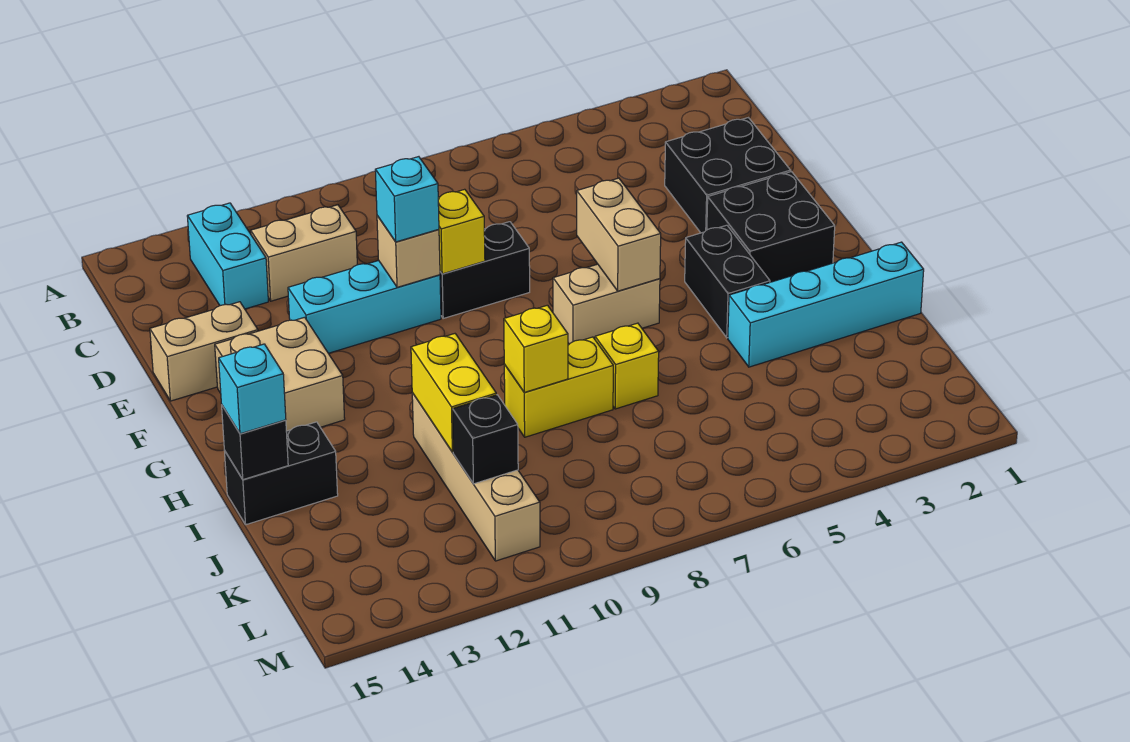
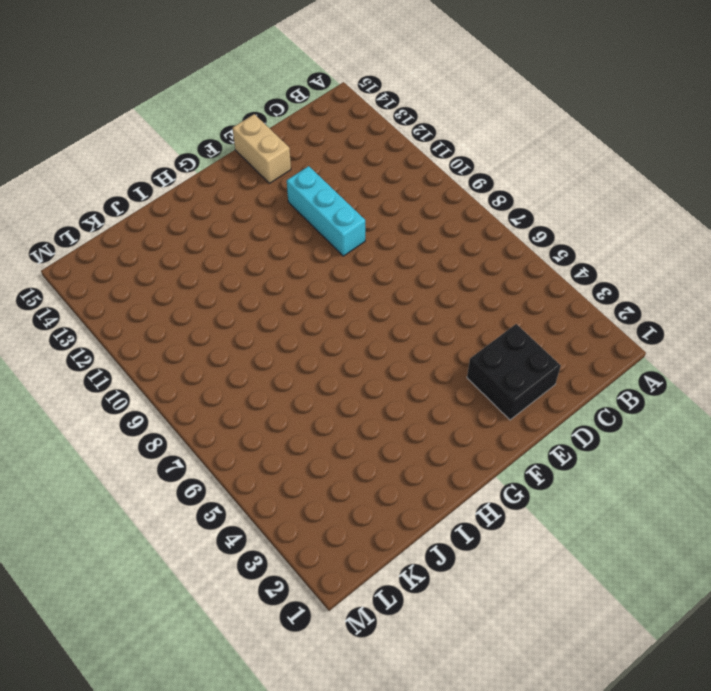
none -> cyan brick B13:C13 level 1
none -> tan brick C11:C12 level 1
none -> black brick E8:E9 level 1

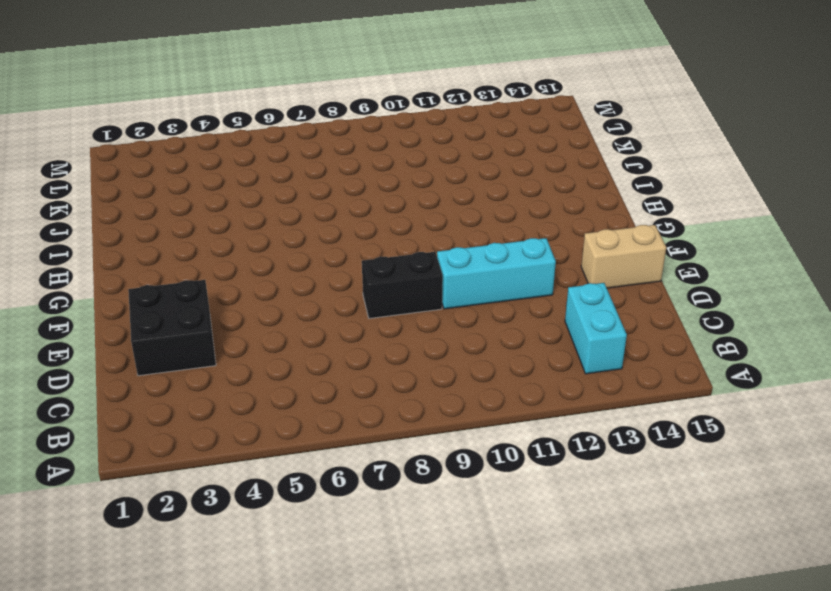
none -> tan brick C11:C12 level 1
none -> black brick F2:G3 level 1
none -> tan brick F13:G14 level 1

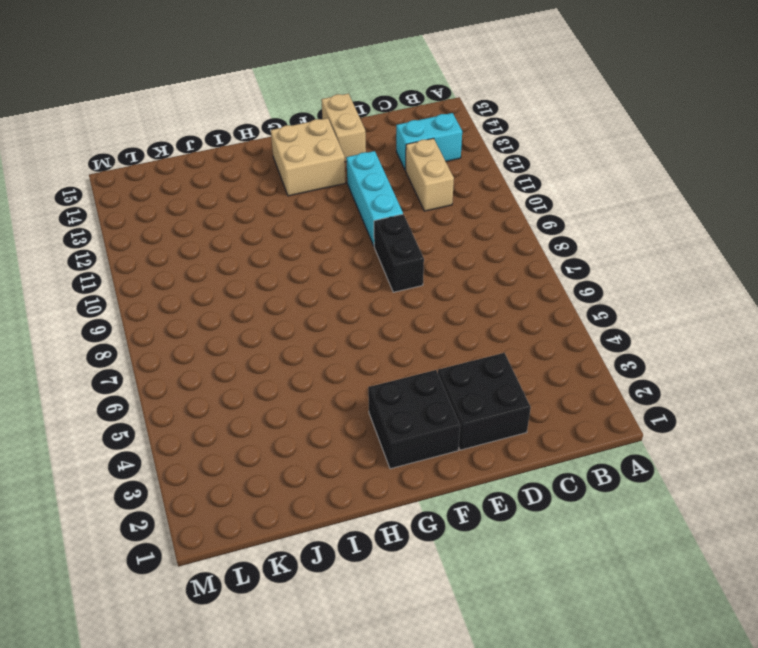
none -> black brick G4:H4 level 1
none -> tan brick G6:G7 level 1
none -> cyan brick I1:I4 level 1

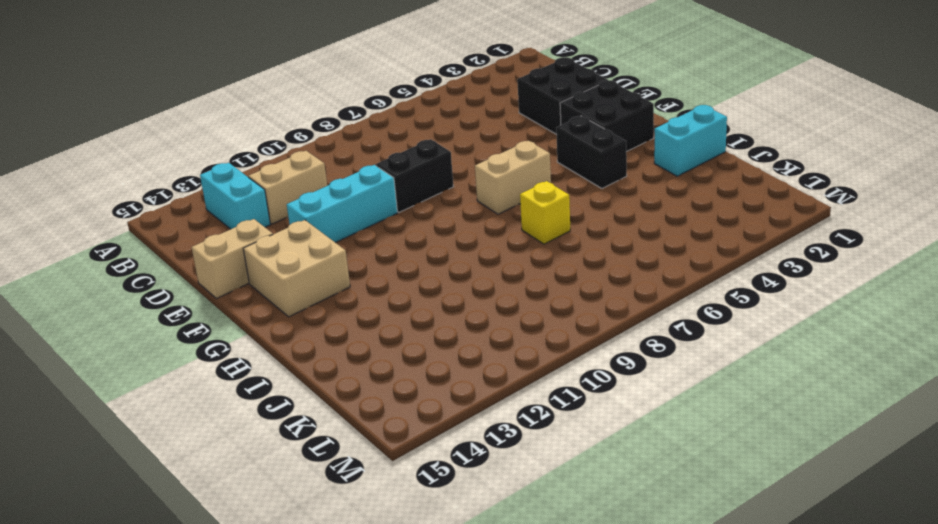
cyan brick I1:I2 level 1 -> cyan brick I1:I4 level 1
none -> yellow brick I8:I9 level 1
none -> tan brick I11:L11 level 1
none -> black brick I14:I15 level 1

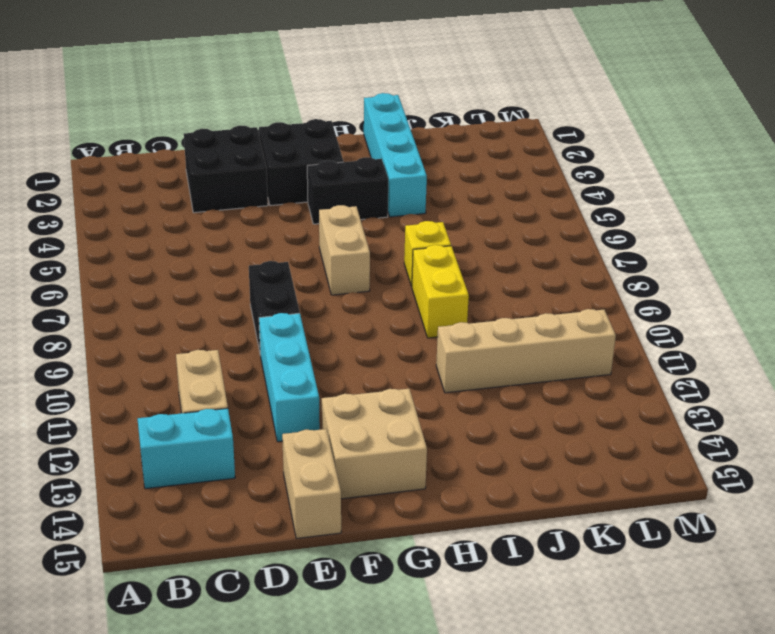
none -> black brick I14:I15 level 1
none -> yellow brick E9 level 2
none -> tan brick E10 level 2

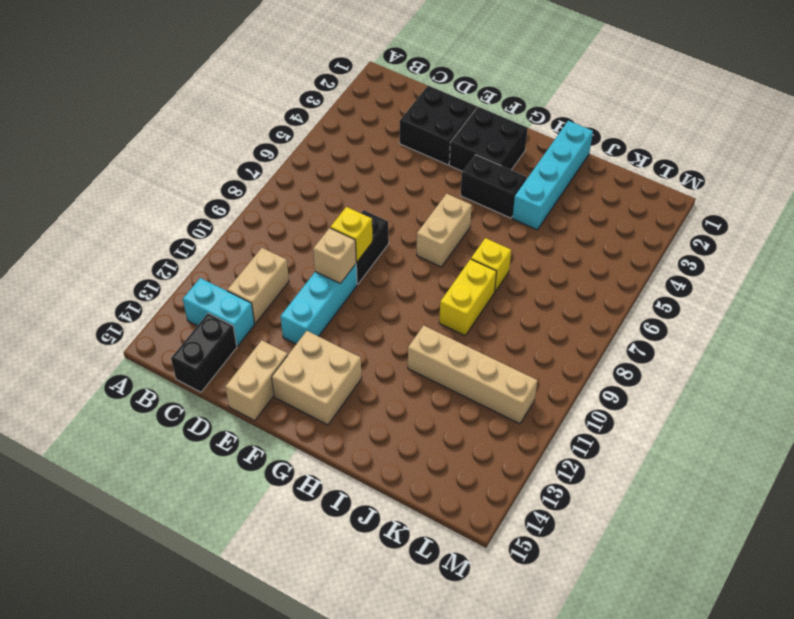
black brick C14:C15 level 1 -> black brick I14:I15 level 1
none -> tan brick F6:G6 level 2
none -> yellow brick I9 level 2
none -> yellow brick I11:J11 level 2

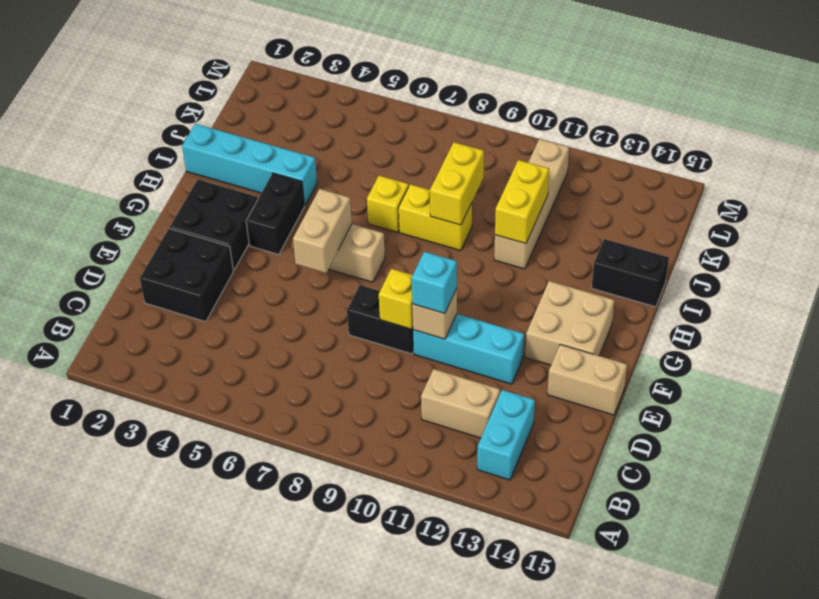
yellow brick I9:J9 level 2 -> yellow brick I9 level 2
none -> black brick I15 level 2
none -> black brick K11 level 2
none -> cyan brick I15 level 3

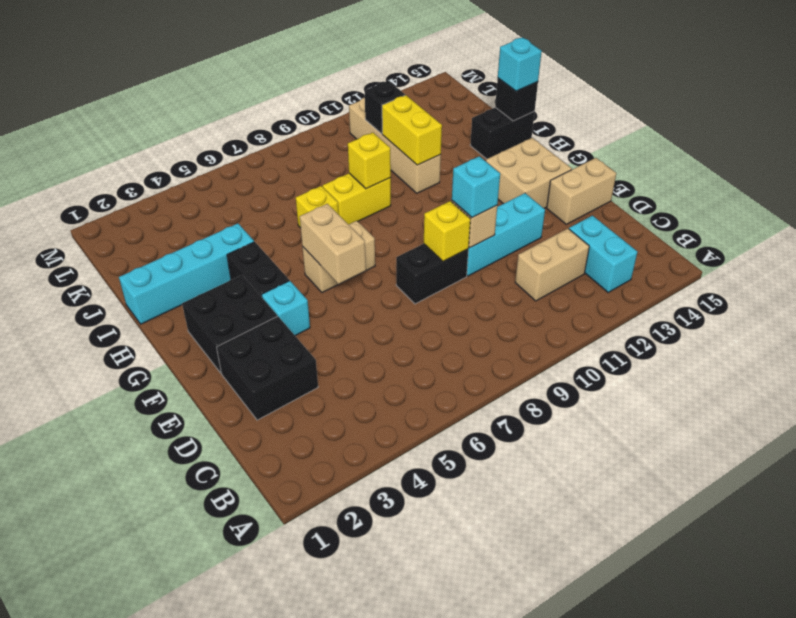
cyan brick F4 level 1 -> none

